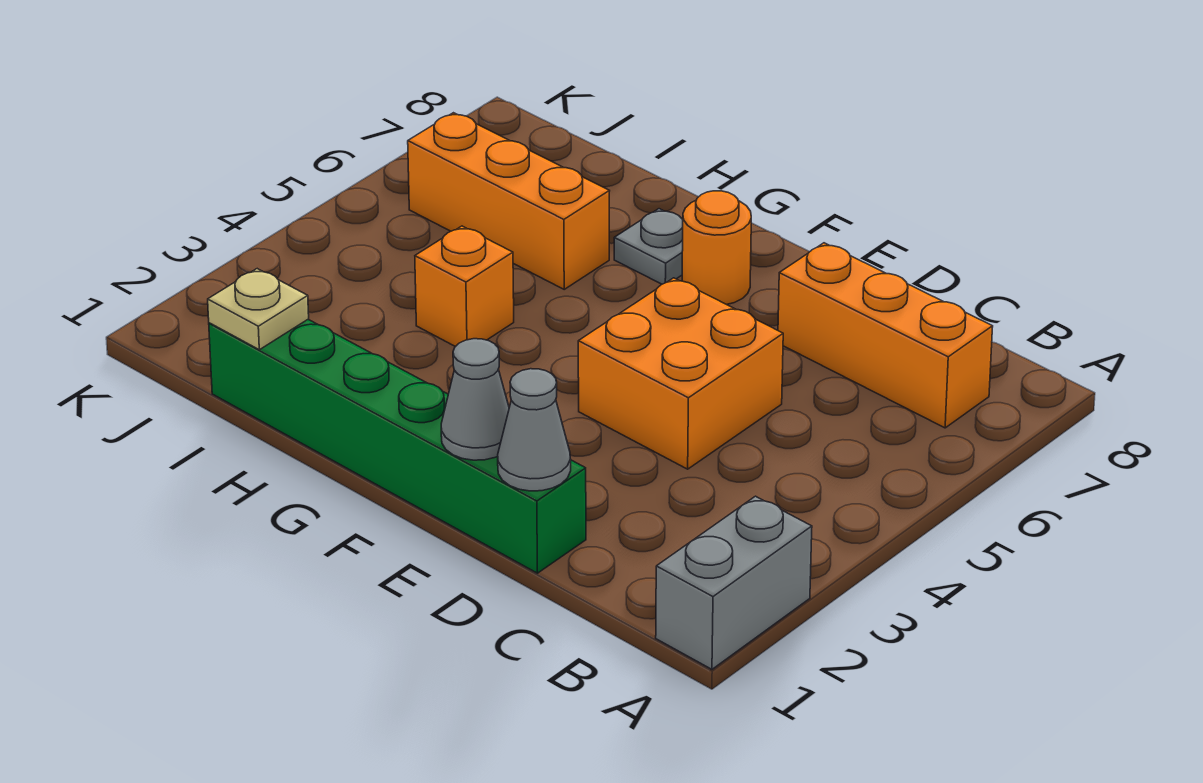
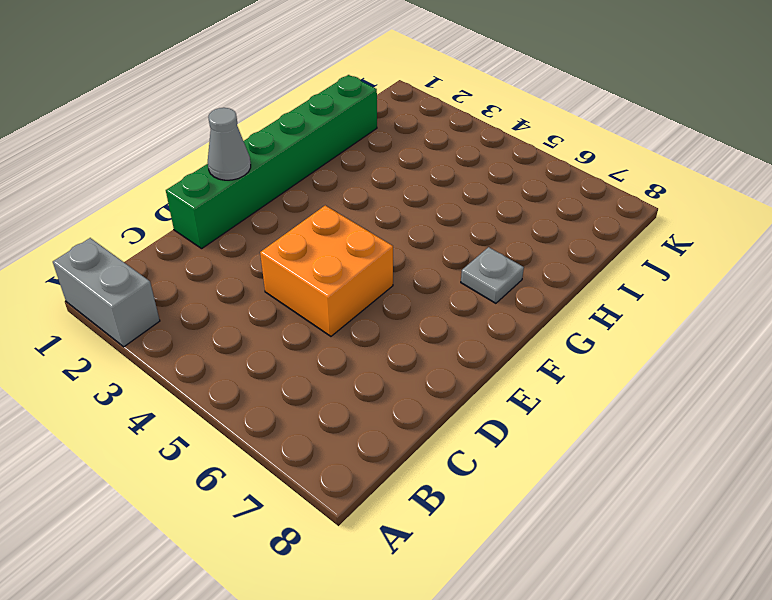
none -> orange brick B7:D7 level 1
none -> orange round brick F7 level 1

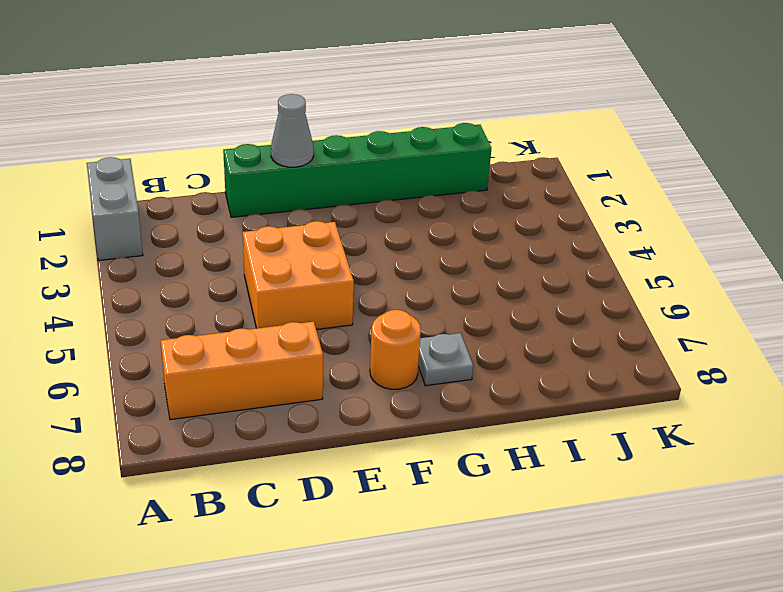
none -> orange brick H4 level 1
none -> orange brick H6:J6 level 1

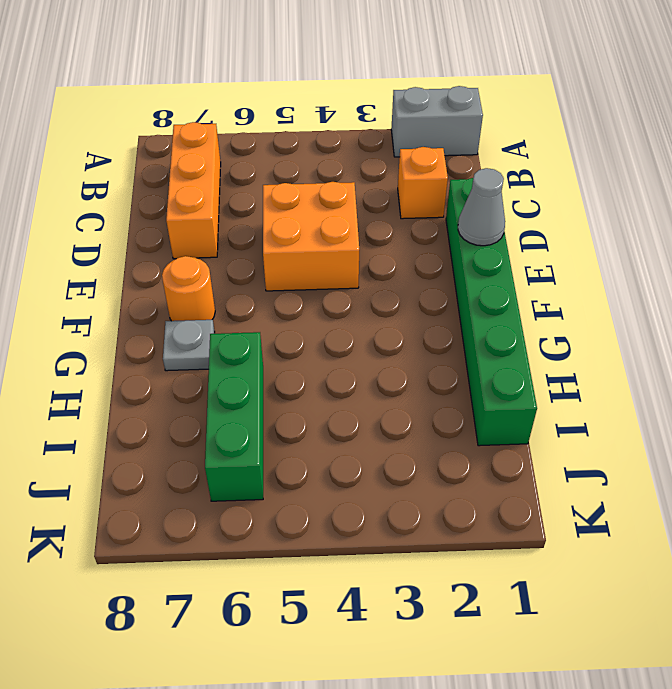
orange brick C2 level 1 -> orange brick H4 level 1
green brick H6:J6 level 1 -> orange brick H6:J6 level 1
none -> grey cone D1 level 2
none -> tan plate I1 level 2

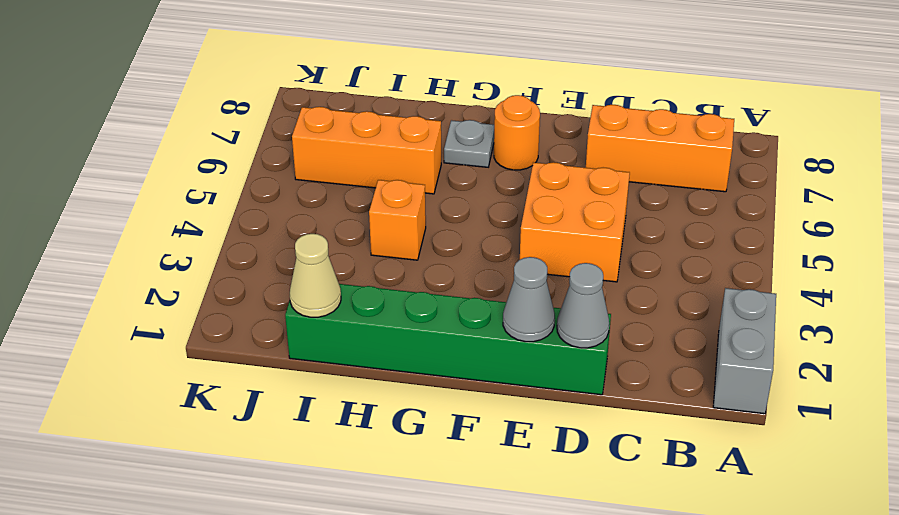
tan cone I1 level 2 -> tan plate I1 level 2

